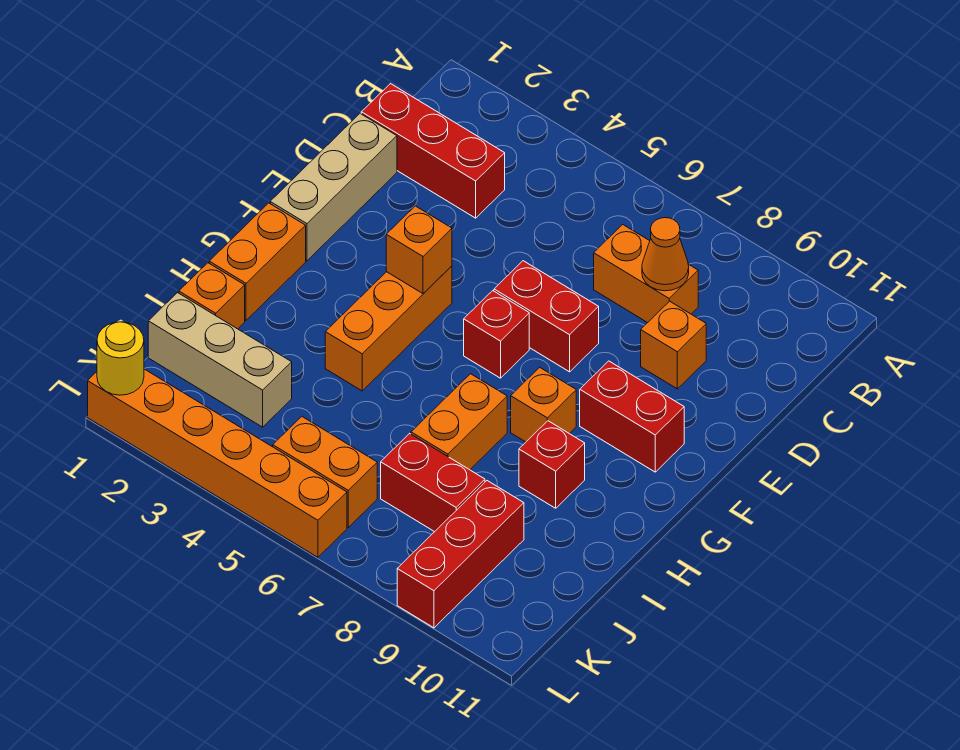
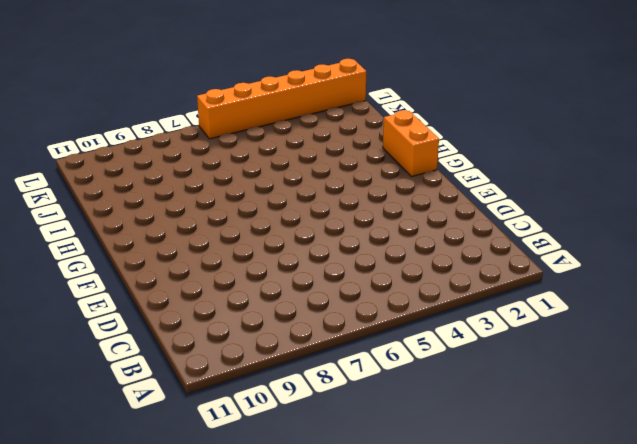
none -> red brick C1:C3 level 1
none -> orange brick C7:C8 level 1
none -> tan brick D1:F1 level 1

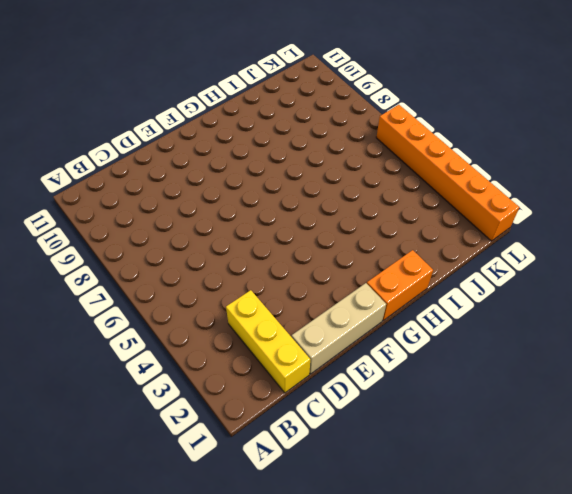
yellow brick C1:C3 level 1 -> red brick C1:C3 level 1
none -> orange brick C7:C8 level 1
none -> orange brick D9 level 1
none -> red brick E6:E7 level 1

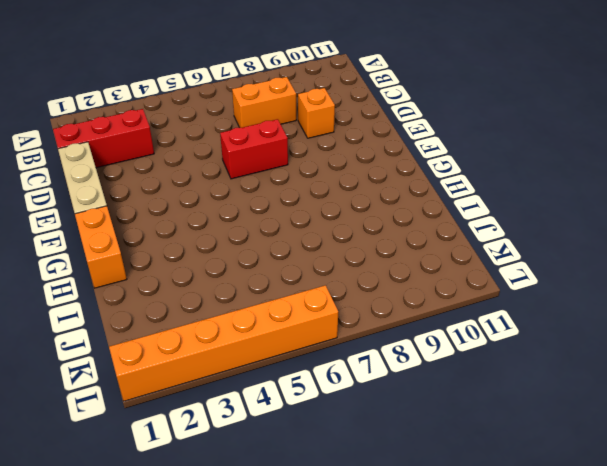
none -> orange brick F4:H4 level 1
none -> red brick F6 level 1
none -> red brick F9:F10 level 1

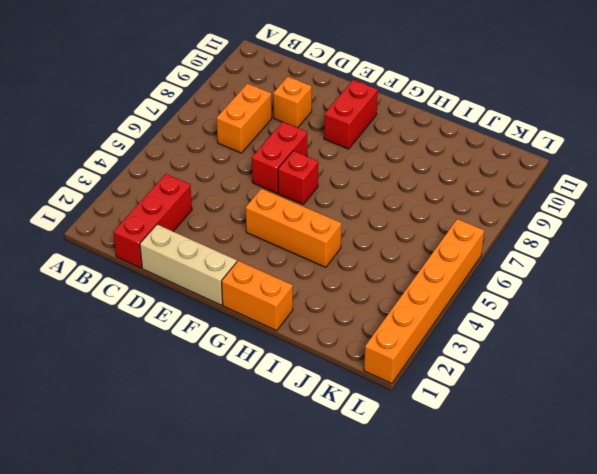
none -> orange brick G8 level 1
none -> orange brick H7:I7 level 1
none -> red brick H9 level 1

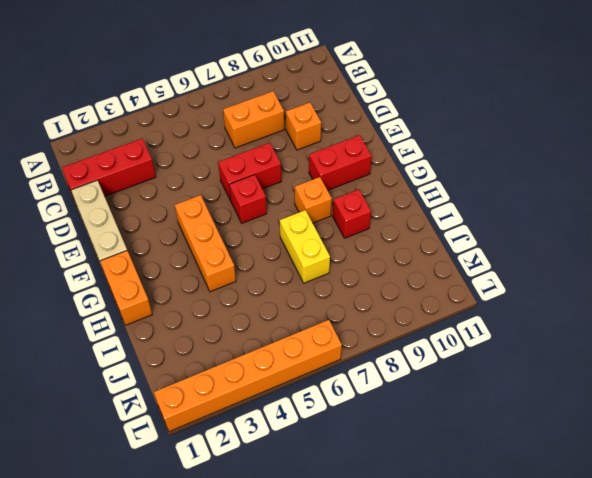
yellow brick H7:I7 level 1 -> orange brick H7:I7 level 1
none -> orange brick I1 level 1
none -> tan brick J1:J3 level 1
none -> red brick J7:J8 level 1

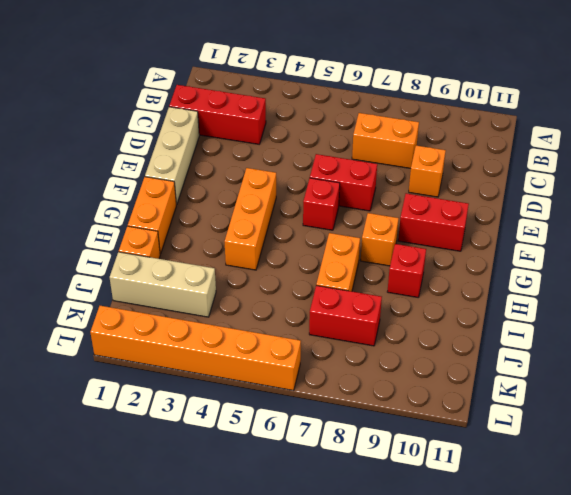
none -> red brick J9:L9 level 1
none -> orange brick K5:K6 level 1
none -> orange cone C8 level 2

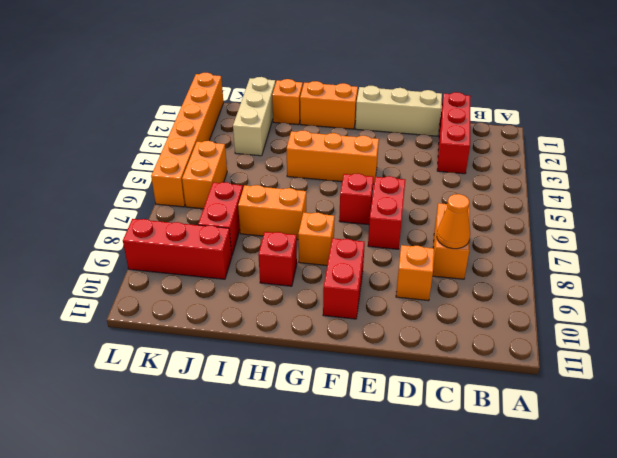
none -> orange brick F4 level 2
none -> yellow round brick L1 level 2

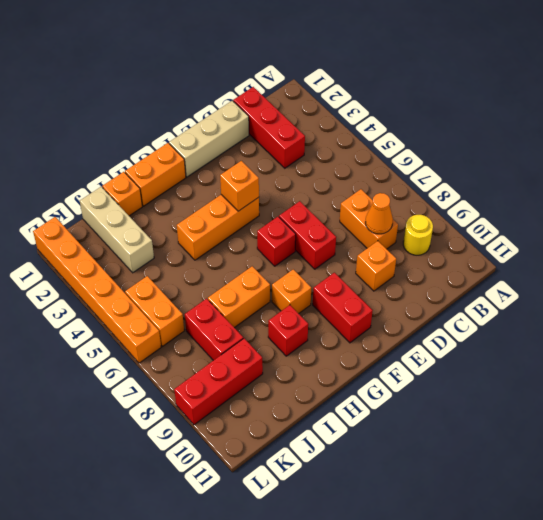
yellow round brick B9 level 1 -> yellow round brick L1 level 2

